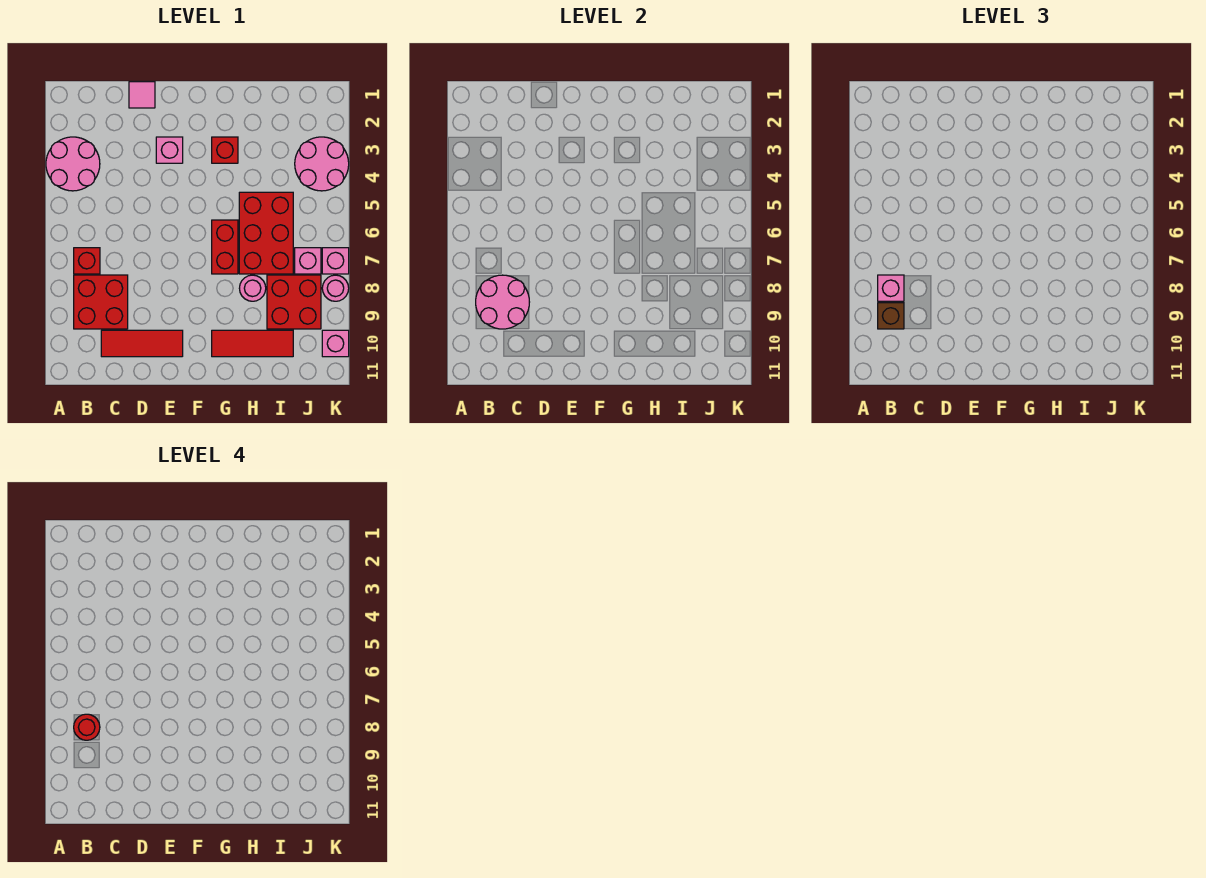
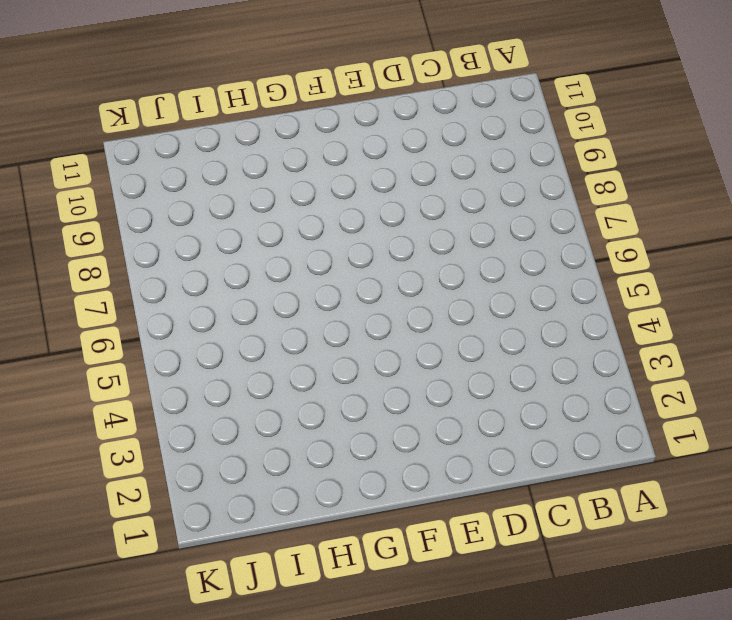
none -> pink round brick A3:B4 level 1
none -> red brick B7 level 1
none -> red brick B8:C9 level 1

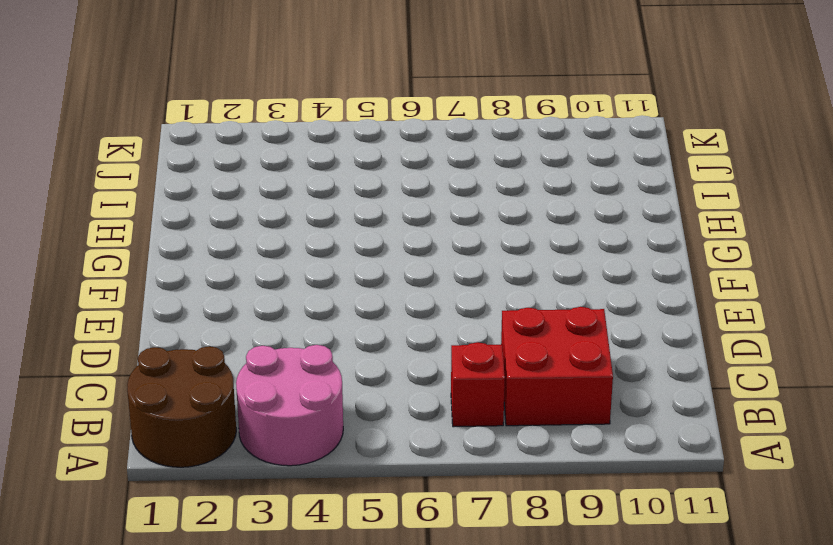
brown round brick A1:B2 level 1 -> none
none -> red tile C10:E10 level 1
none -> pink tile D1 level 1
none -> pink brick E3 level 1

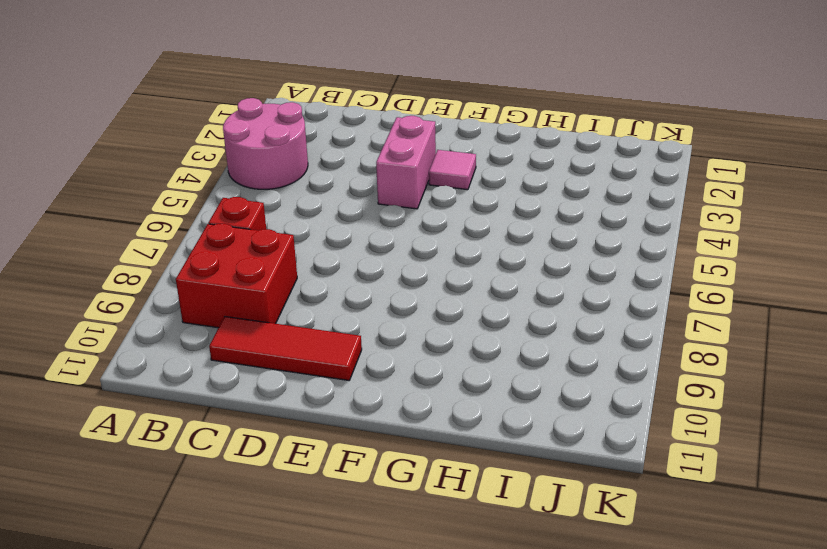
pink brick E3:E4 level 1 -> pink brick E3 level 1
pink tile F3 level 1 -> pink tile D1 level 1
none -> red brick G3 level 1
none -> red brick G6:G7 level 1
none -> red tile G10:I10 level 1

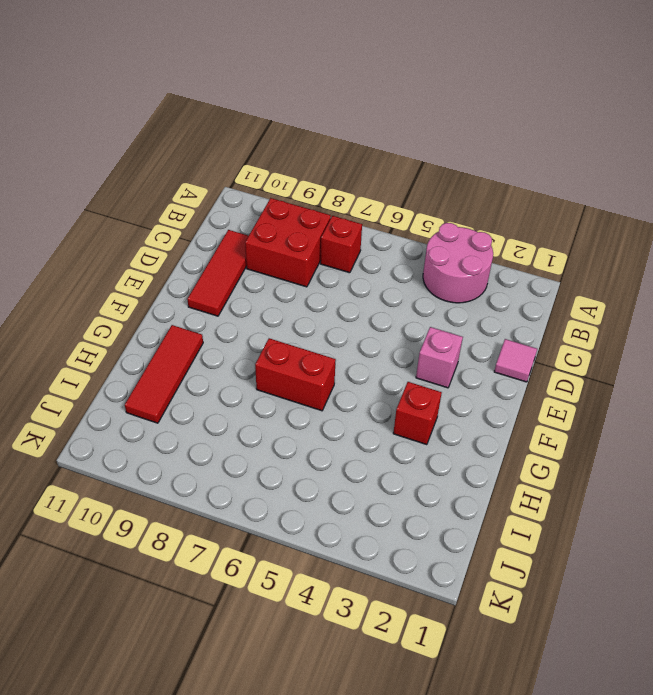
none -> red brick H5:I7 level 1
none -> pink round brick H8 level 1
none -> red brick I8:J9 level 1

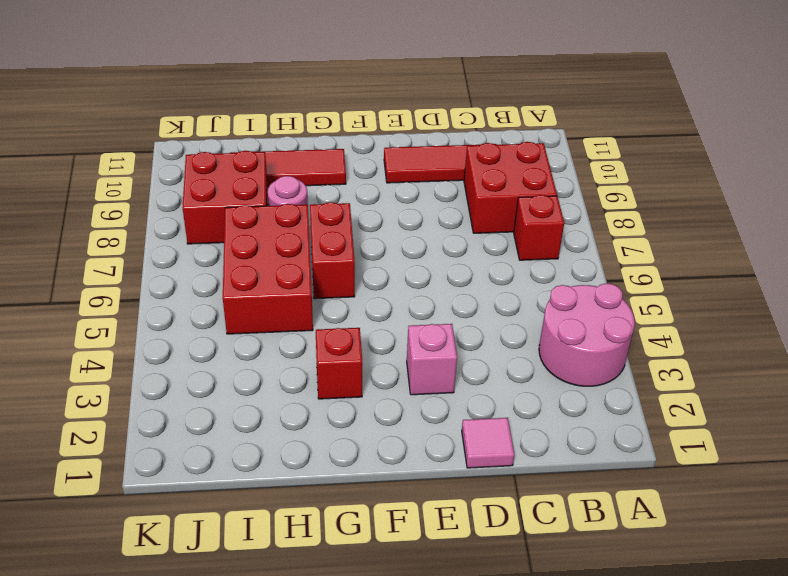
none -> pink round brick J3:K4 level 1
none -> pink brick J7 level 1
none -> pink brick K7 level 1

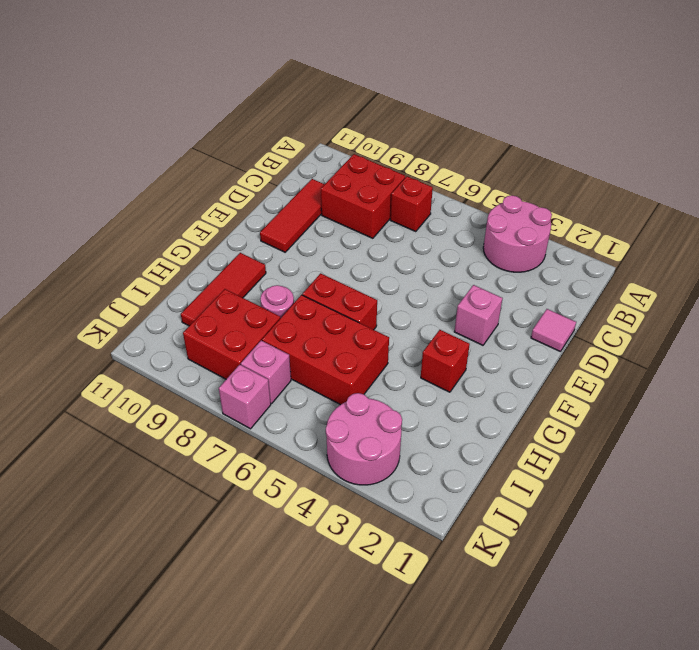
none -> pink round brick K8 level 1
none -> pink brick K10 level 1
none -> pink round brick B8:C9 level 2

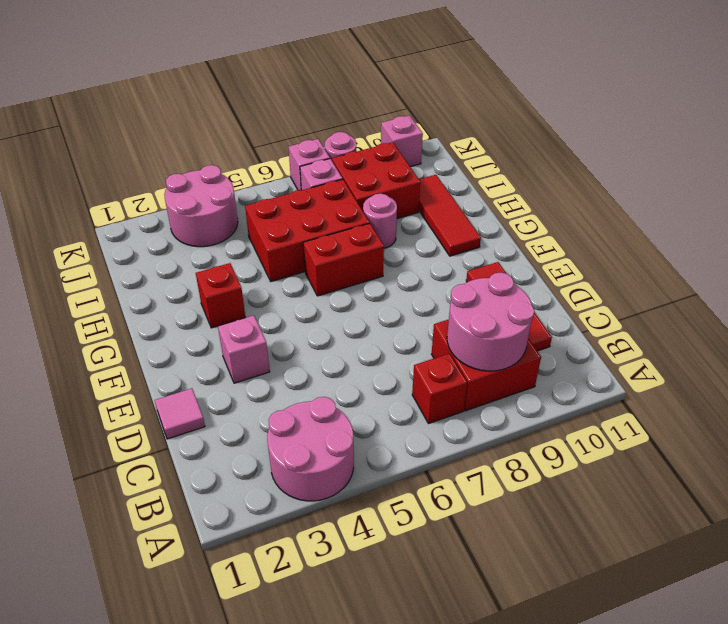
none -> pink brick B8 level 3
none -> brown brick B9 level 3
none -> red round brick B8 level 4

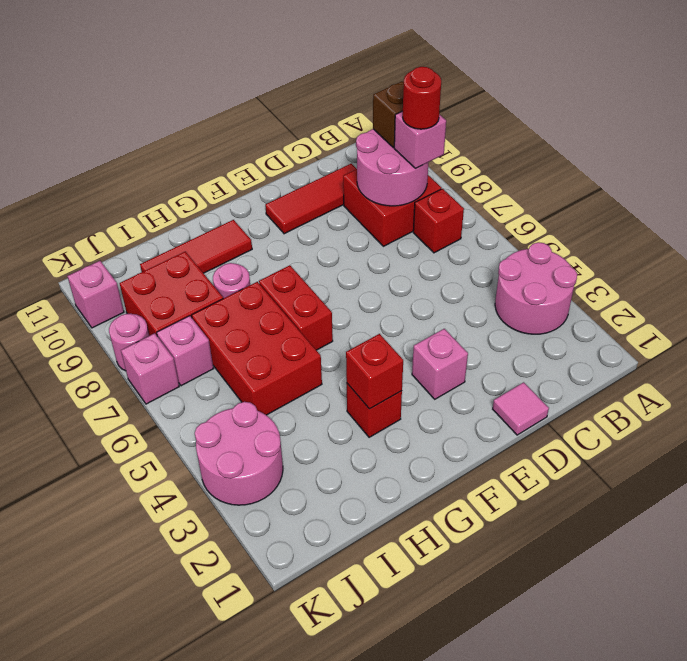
red brick G3 level 2 -> none

